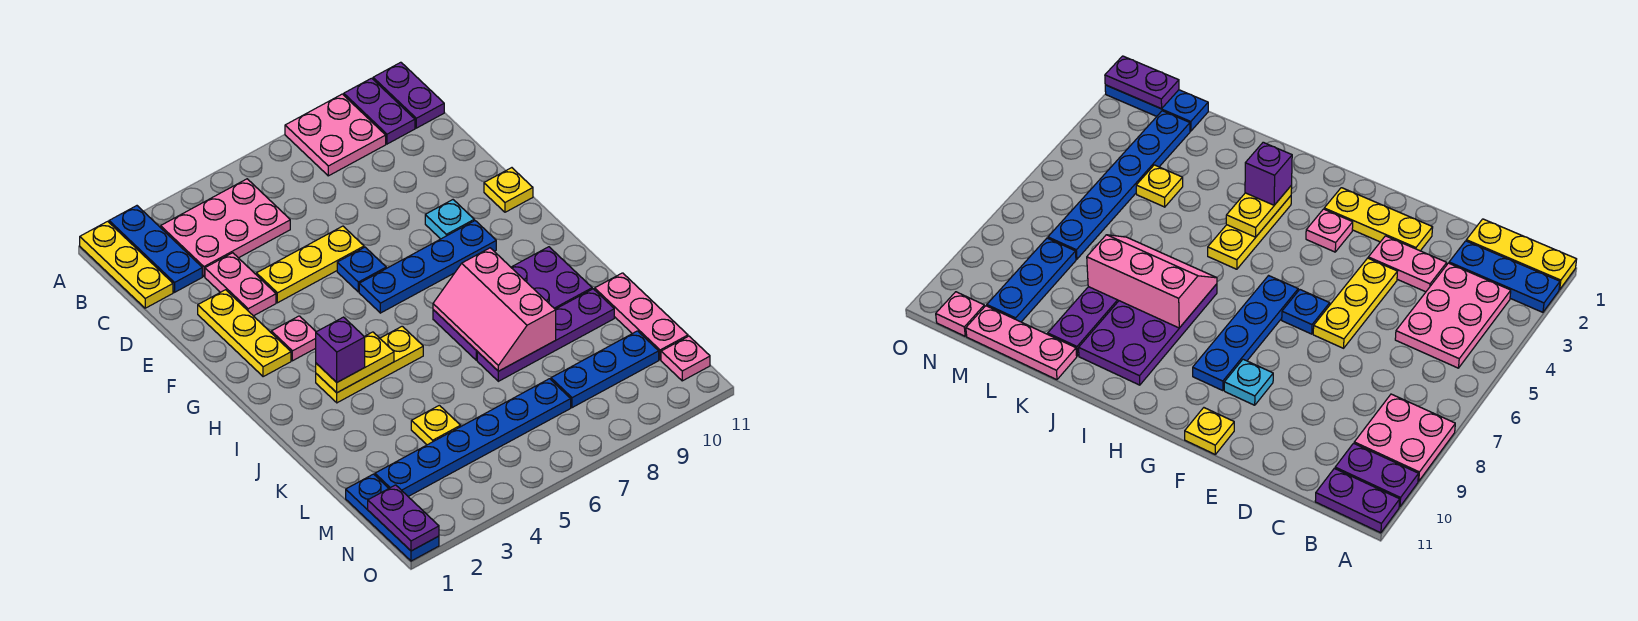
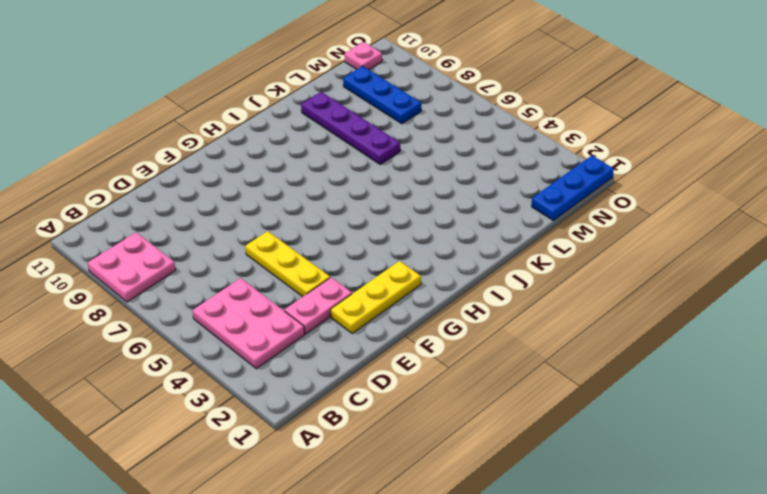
none -> yellow plate A1:C1 level 1
none -> blue plate A2:C2 level 1
none -> purple plate A10:B10 level 1

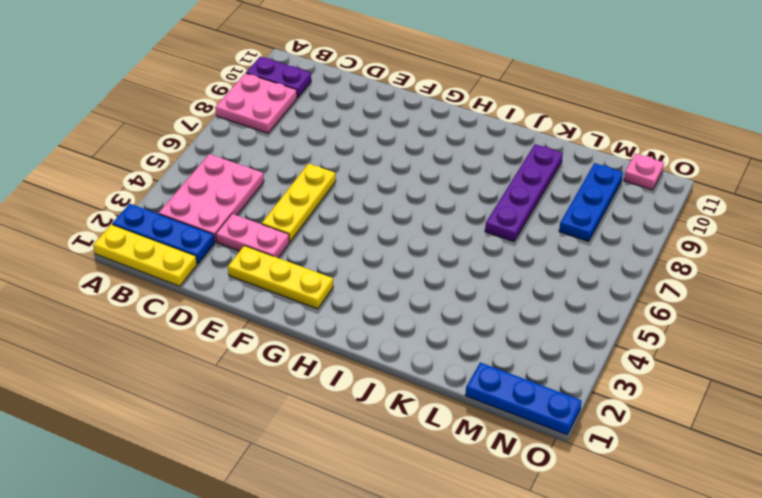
none -> purple plate A11:B11 level 1
none -> blue plate F6 level 1
none -> cyan plate F9 level 1

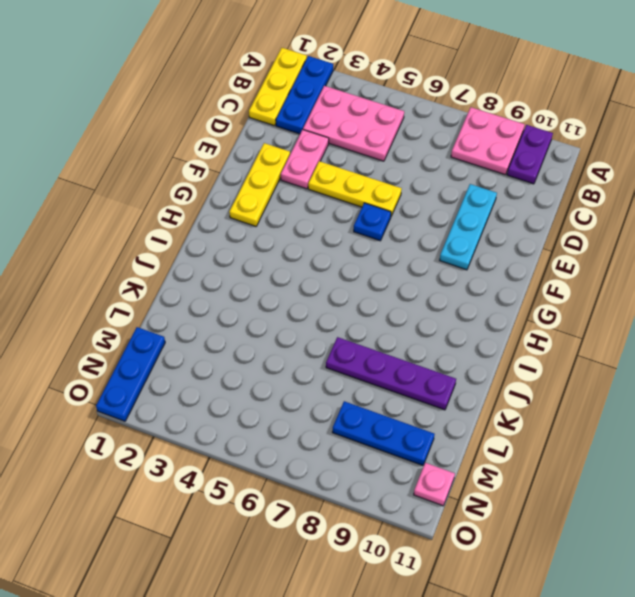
cyan plate D9:F9 level 1 -> cyan plate F9 level 1
none -> purple plate A11:B11 level 1
none -> yellow plate F11 level 1
none -> pink plate G3 level 1

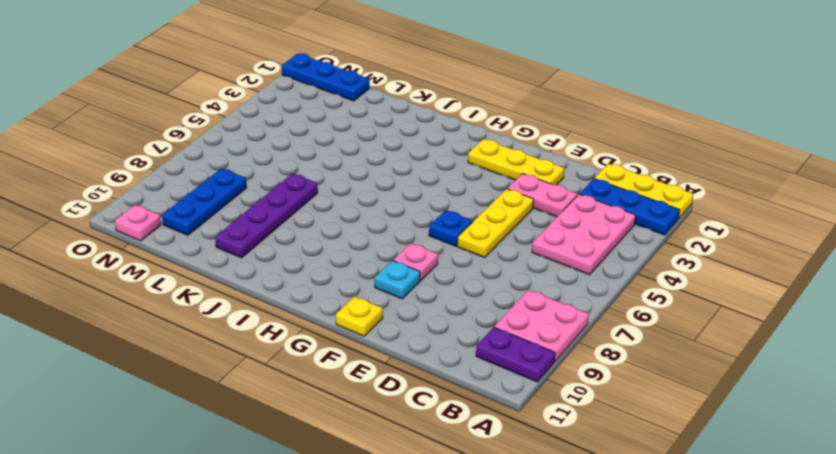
pink plate F8 level 1 -> pink plate G3 level 1
none -> purple plate A11:B11 level 1
none -> blue plate G6:G9 level 1
none -> yellow plate I3:I5 level 1

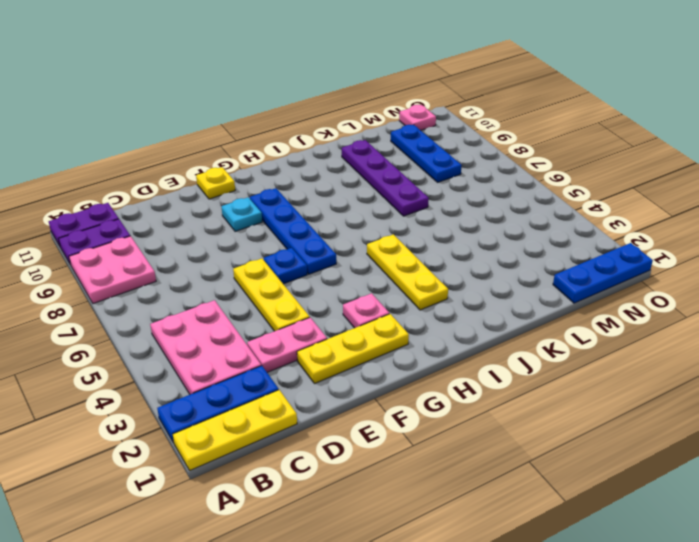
none -> purple plate I7:J10 level 1
none -> pink plate K11:M11 level 1
none -> yellow plate L4 level 1

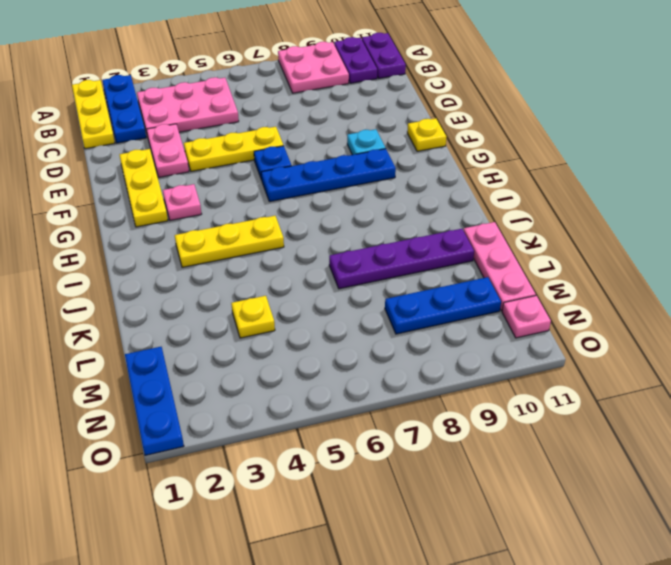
none -> purple plate I7:J10 level 1
none -> blue plate M2:M7 level 1
none -> yellow plate I3:I4 level 2

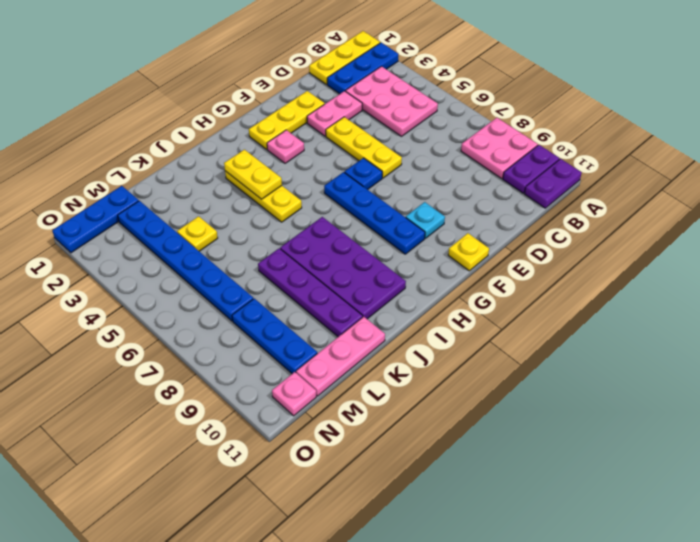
none -> pink slope I7:K8 level 2 top 8
none -> purple plate N1:O1 level 2
none -> purple brick I3 level 3

